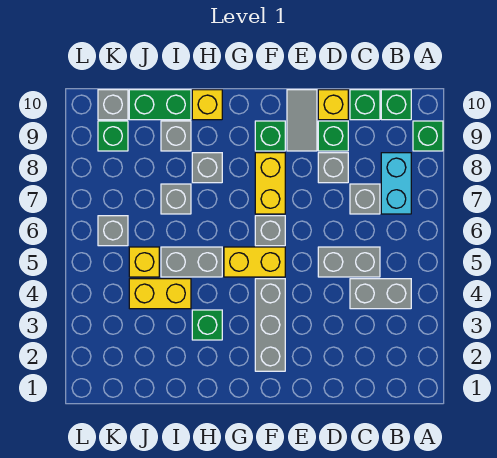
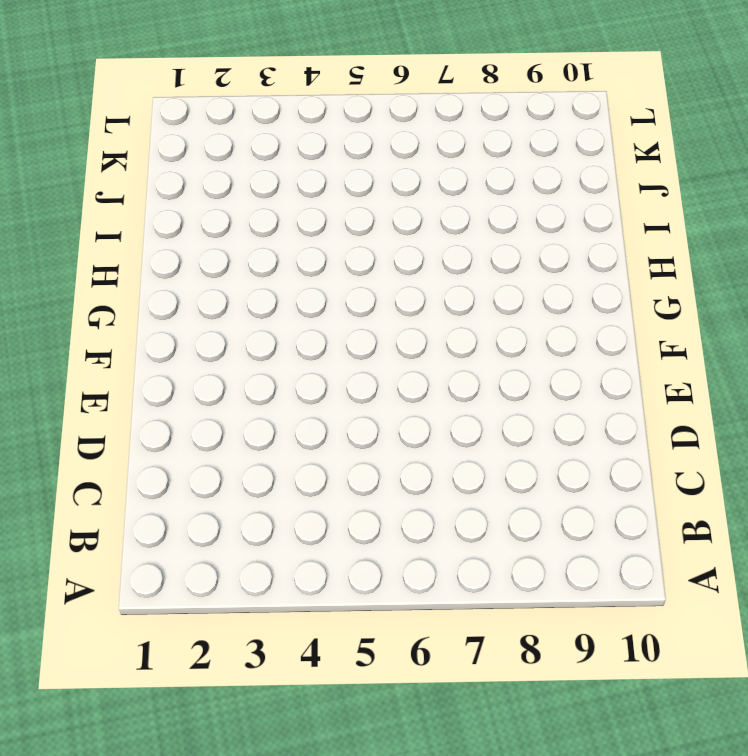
none -> green brick A9 level 1
none -> grey brick B4:C4 level 1
none -> cyan brick B7:B8 level 1

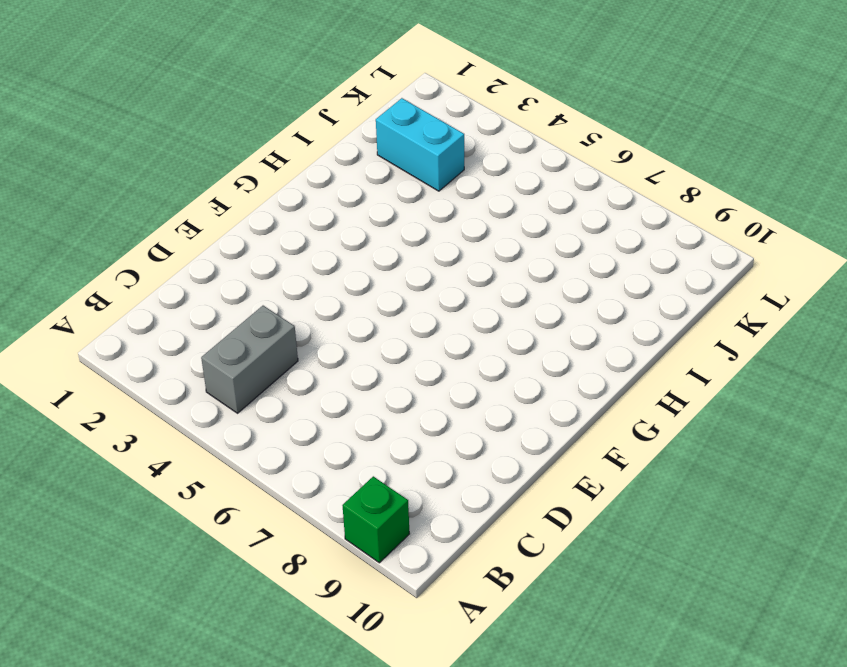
cyan brick J2:J3 level 1 -> cyan brick B7:B8 level 1
none -> green brick B10 level 1
none -> grey brick C5:D5 level 1
none -> grey brick C7 level 1

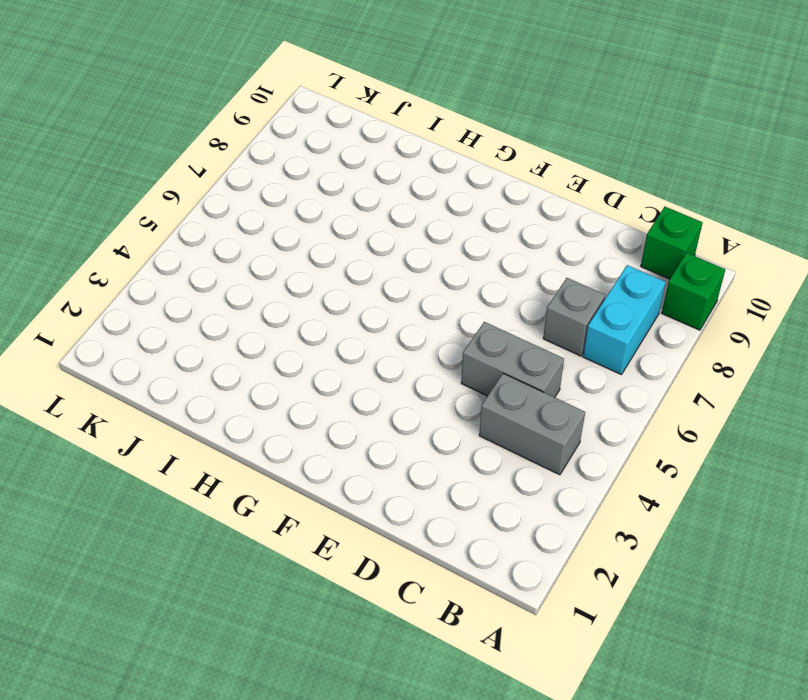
none -> green brick C10 level 1
none -> grey brick D8 level 1
none -> green brick D9 level 1

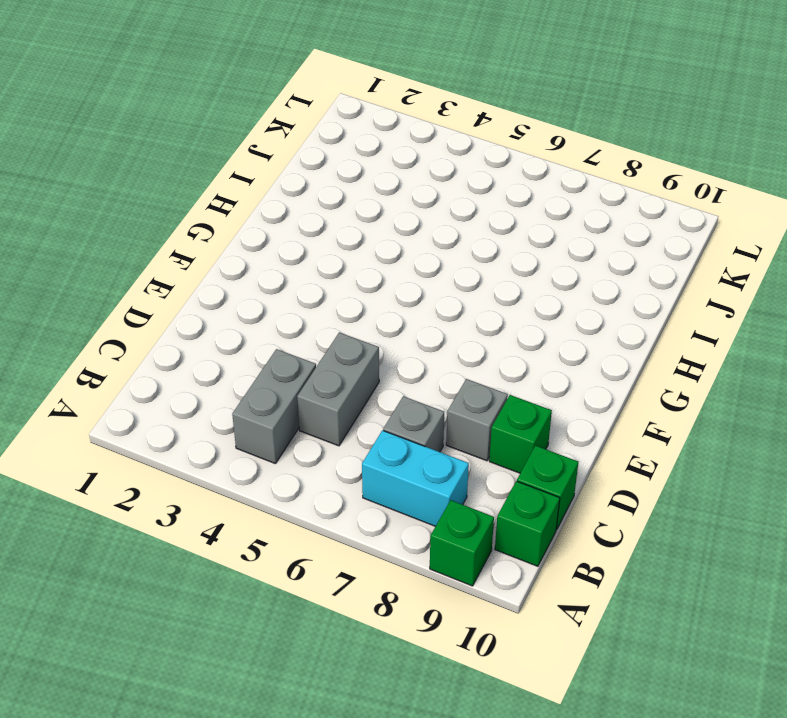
none -> yellow brick D10 level 1
none -> grey tile E9:E10 level 1
none -> grey brick F2:F4 level 1

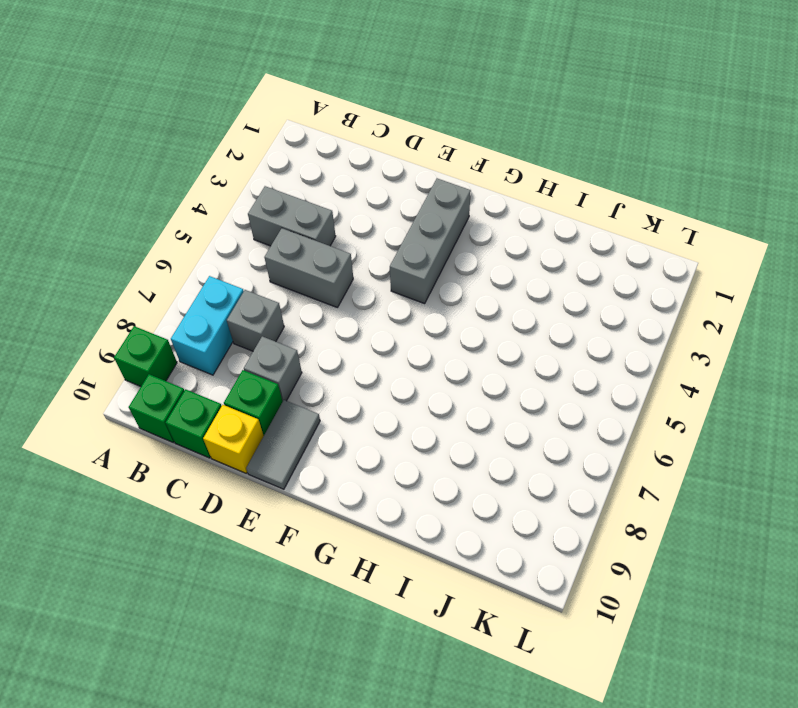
none -> yellow brick F5:G5 level 1
none -> grey brick F6 level 1
none -> yellow brick F7:F8 level 1

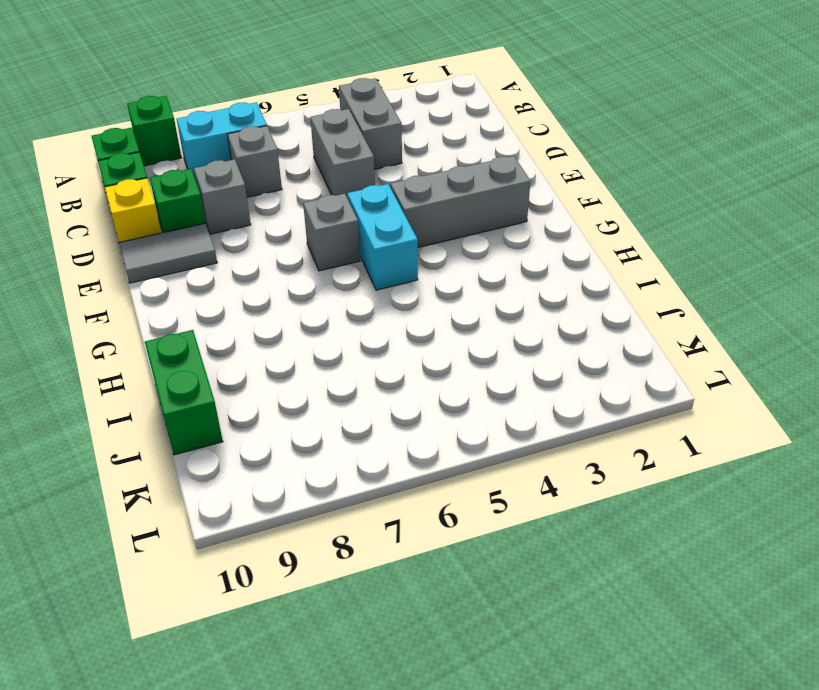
cyan brick F5:G5 level 1 -> yellow brick F5:G5 level 1
none -> yellow brick F7:F8 level 1
none -> green brick F9 level 1
none -> green brick H3 level 1

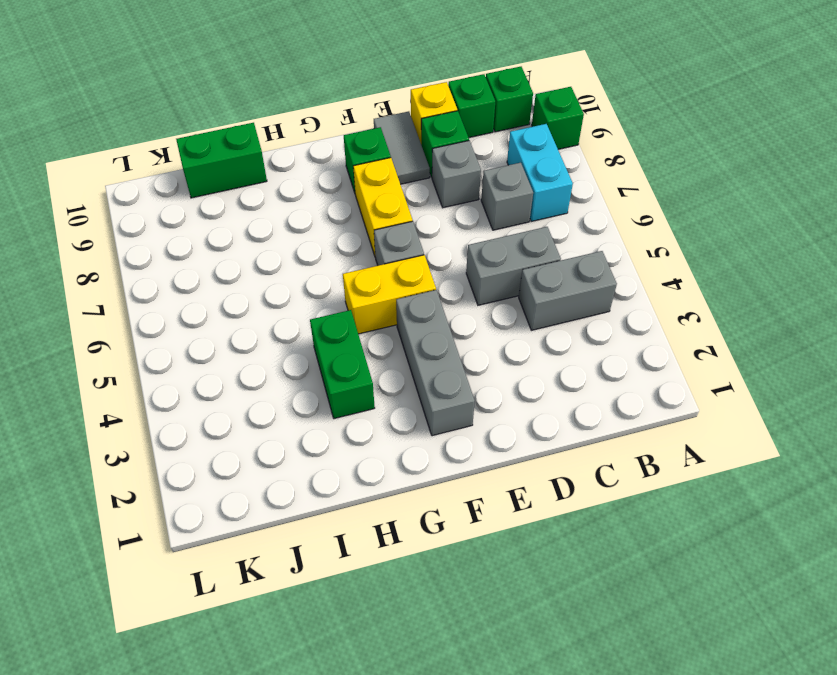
green brick H3:H4 level 1 -> green brick H3 level 1
none -> grey brick H5:I5 level 1
none -> grey brick H8 level 1
none -> yellow brick H10 level 1

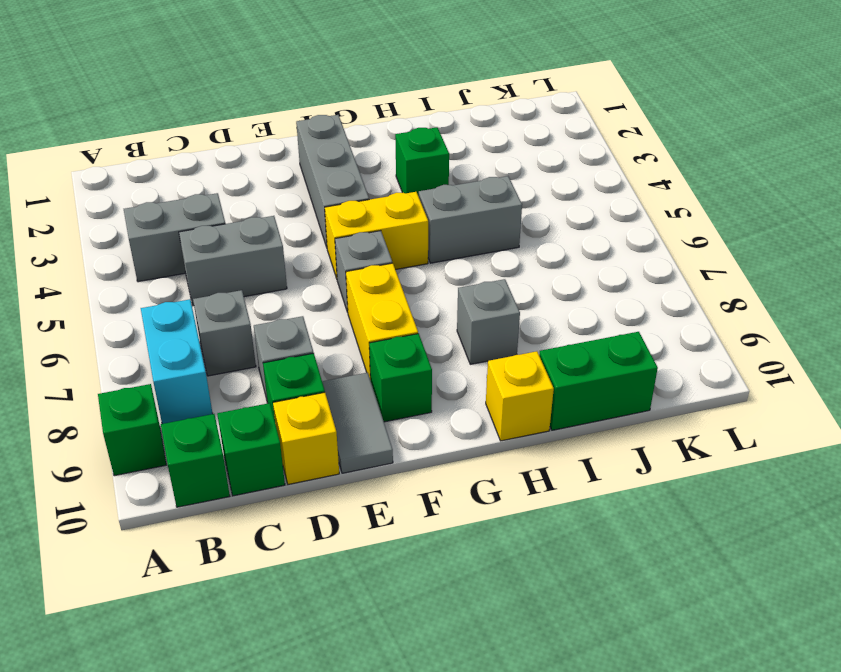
none -> yellow brick I4:J4 level 1
none -> grey brick I7 level 1
none -> grey brick I9 level 1

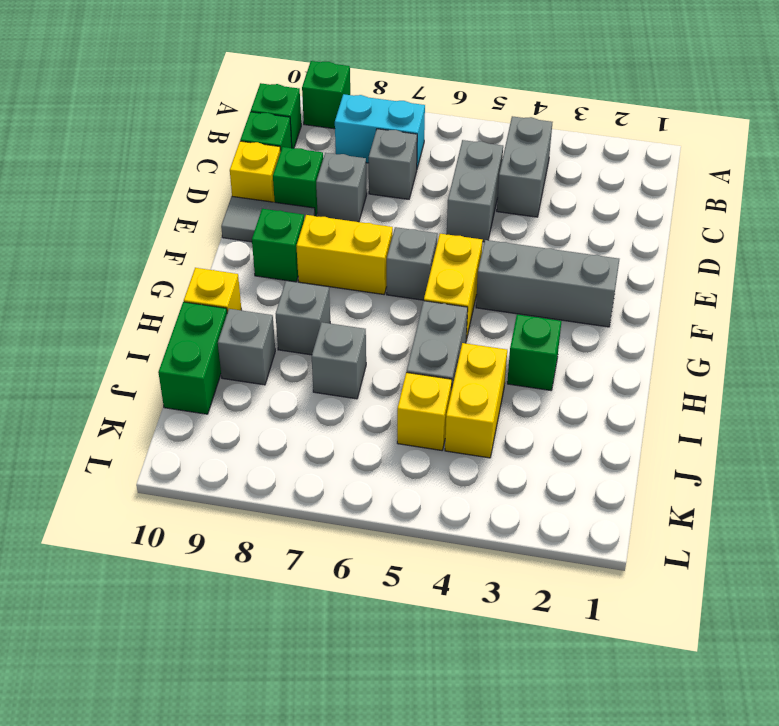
none -> grey brick K6 level 1
none -> green brick K9 level 1
none -> grey brick K10 level 1

